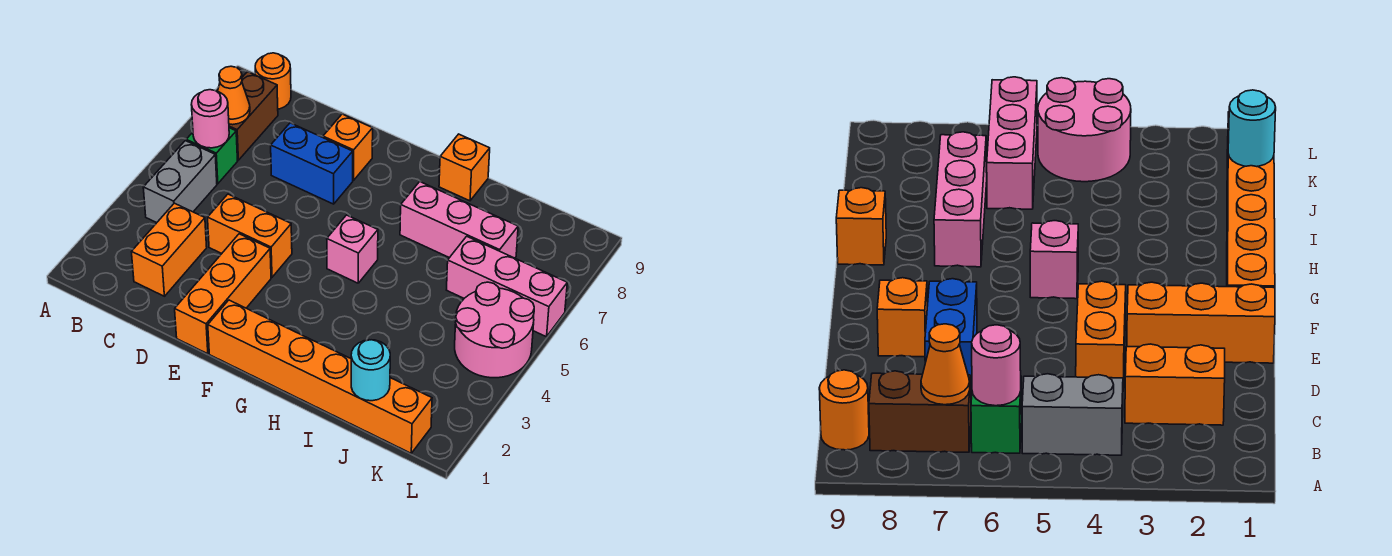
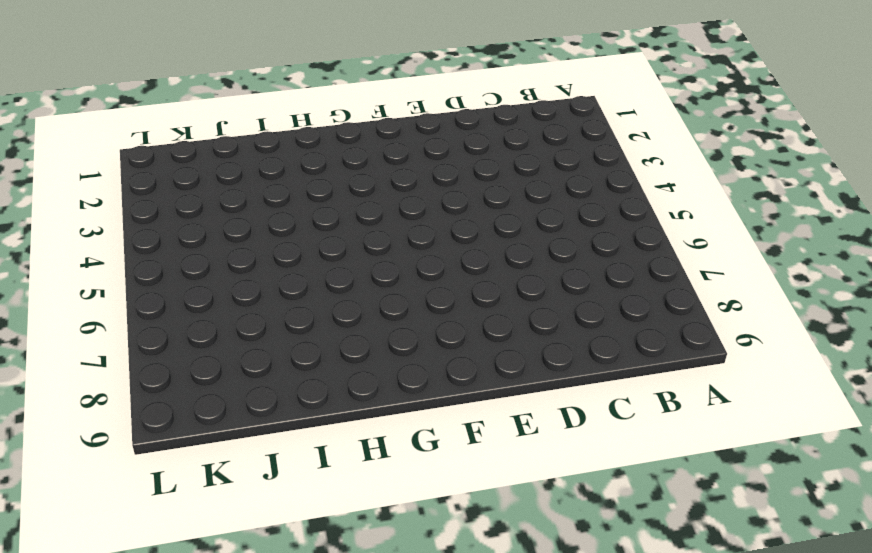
none -> grey brick B4:B5 level 1
none -> green brick B6 level 1
none -> brown brick B7:B8 level 1

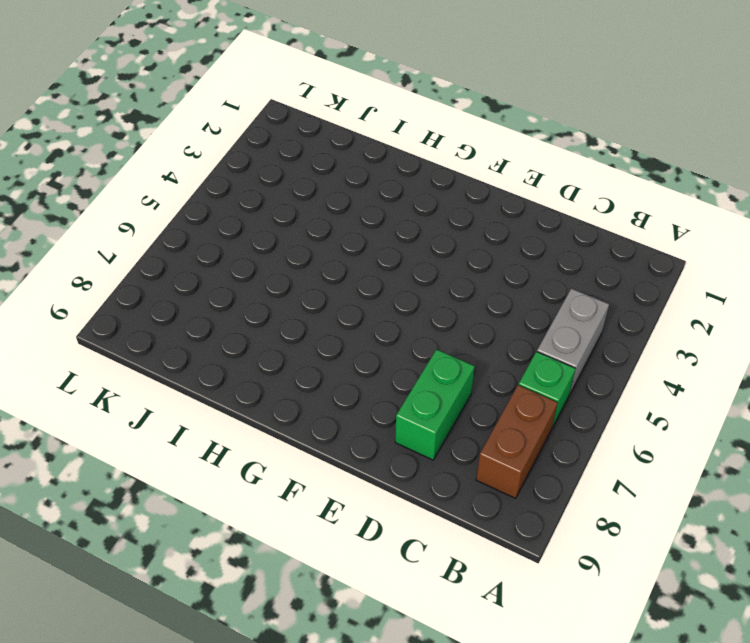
green brick D7:D8 level 1 -> blue brick D7:E7 level 1
none -> orange round brick B9 level 1
none -> orange brick C2:C3 level 1
none -> orange brick D4:E4 level 1

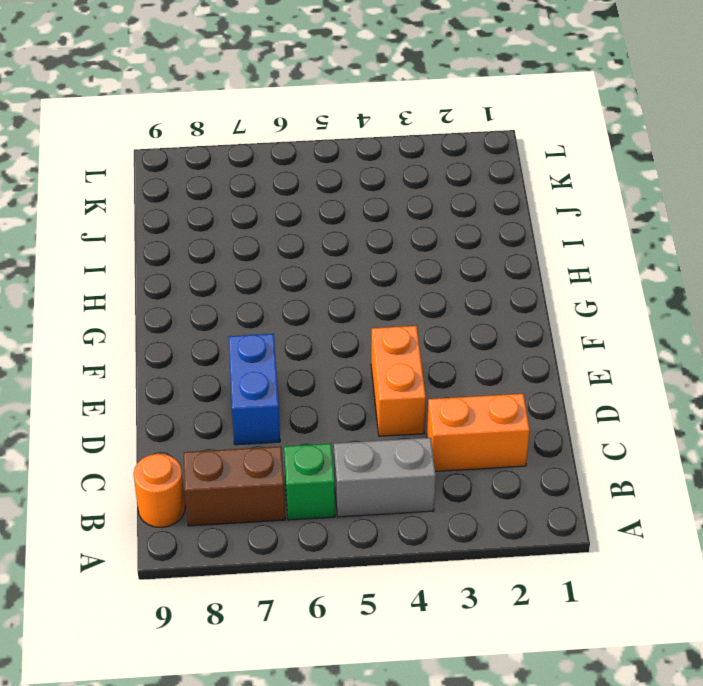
none -> orange brick E1:E3 level 1
none -> orange brick E8 level 1
none -> orange brick F1:K1 level 1

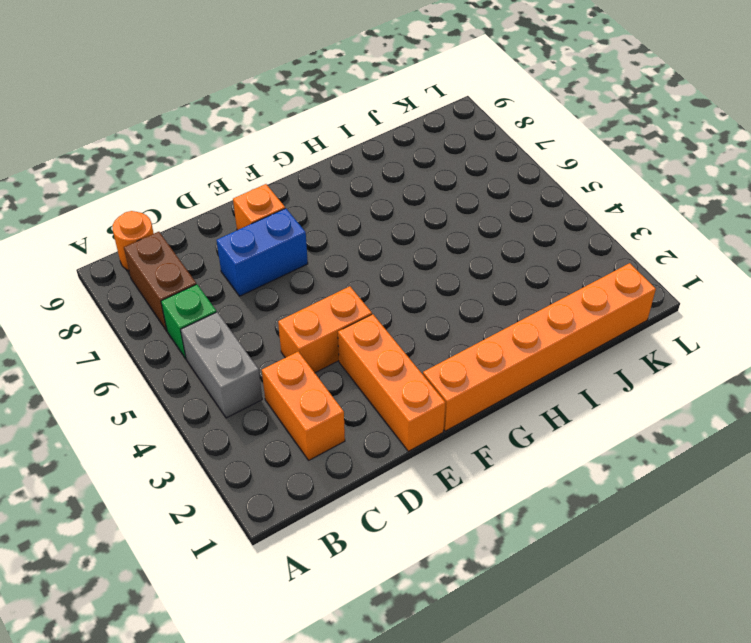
none -> pink brick G5 level 1
none -> pink brick H7:J7 level 1
none -> orange brick H9 level 1

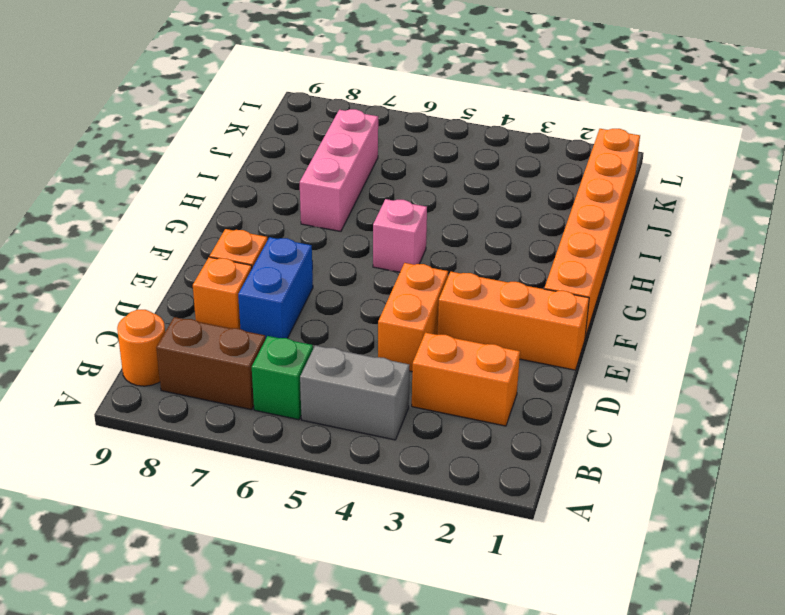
orange brick D8 level 1 -> orange brick H9 level 1
none -> pink brick J6:L6 level 1
none -> pink round brick K4:L5 level 1
none -> pink round brick B6 level 2

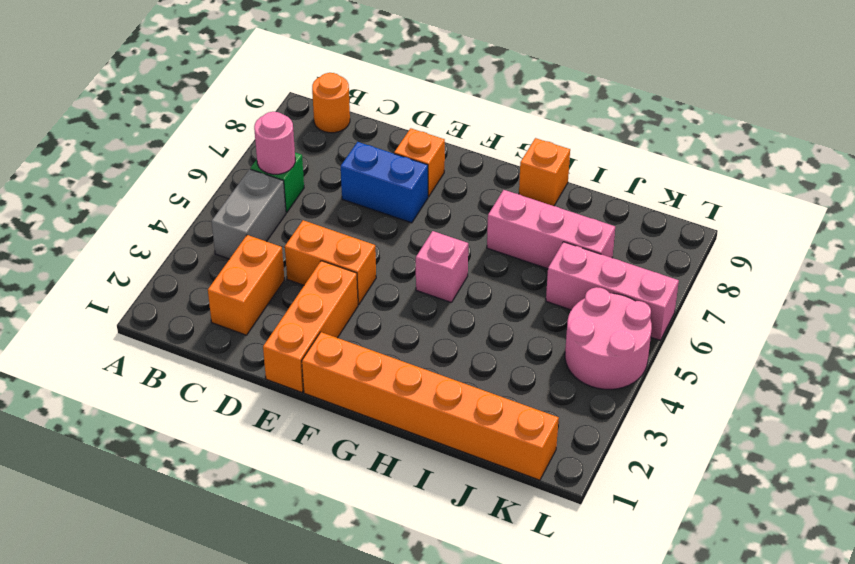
none -> brown brick B7:B8 level 1
none -> orange cone B7 level 2
none -> cyan round brick J1 level 2

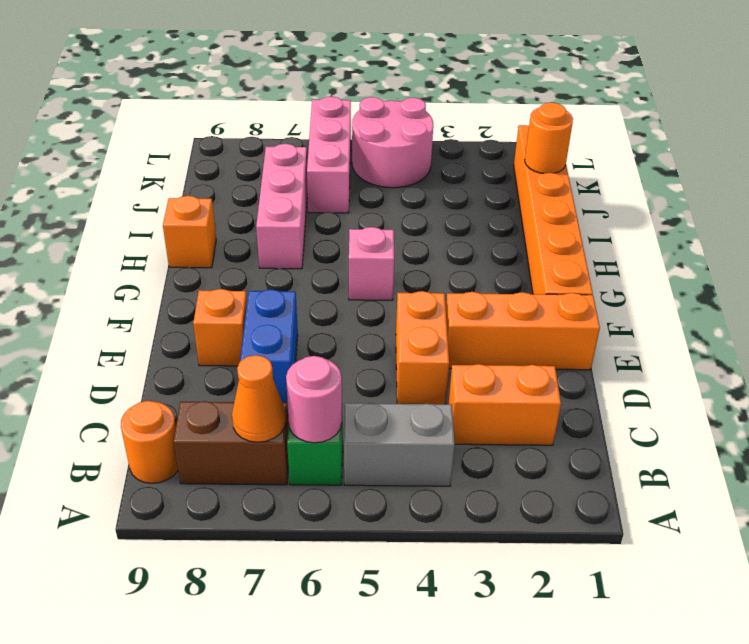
orange round brick J1 level 2 -> cyan round brick J1 level 2

